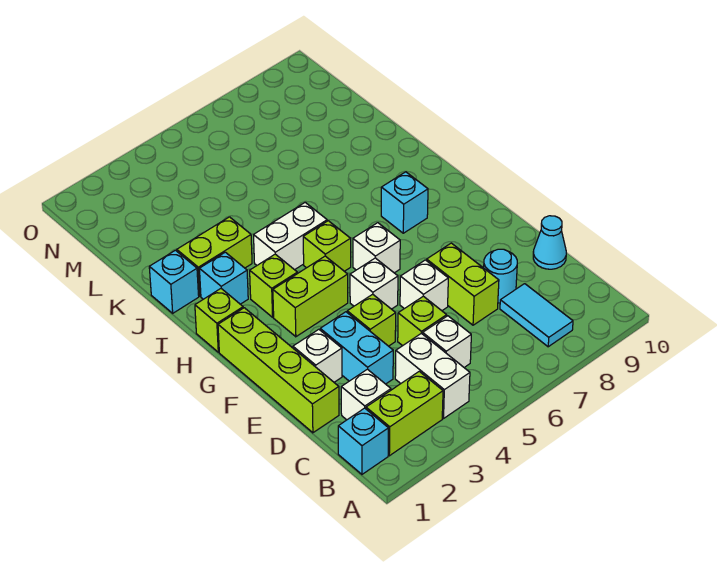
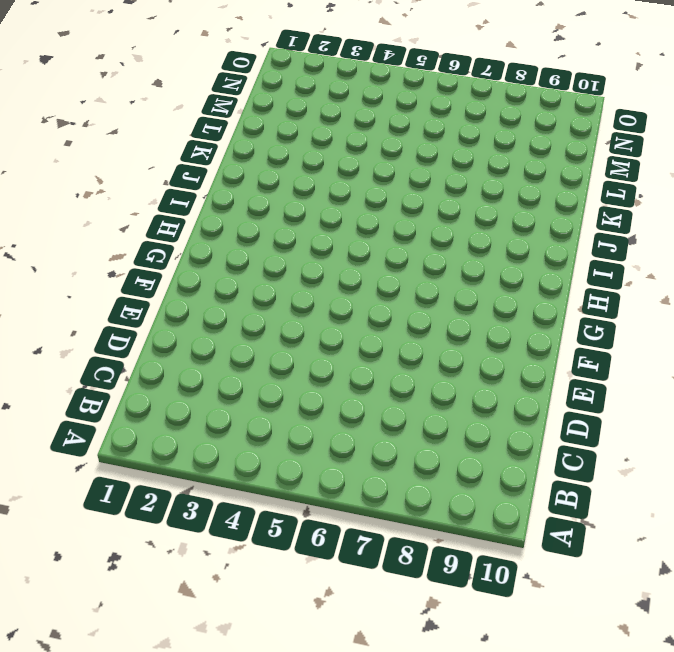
none -> cyan brick B1 level 1
none -> lime brick B2:B3 level 1
none -> white brick B4:C4 level 1

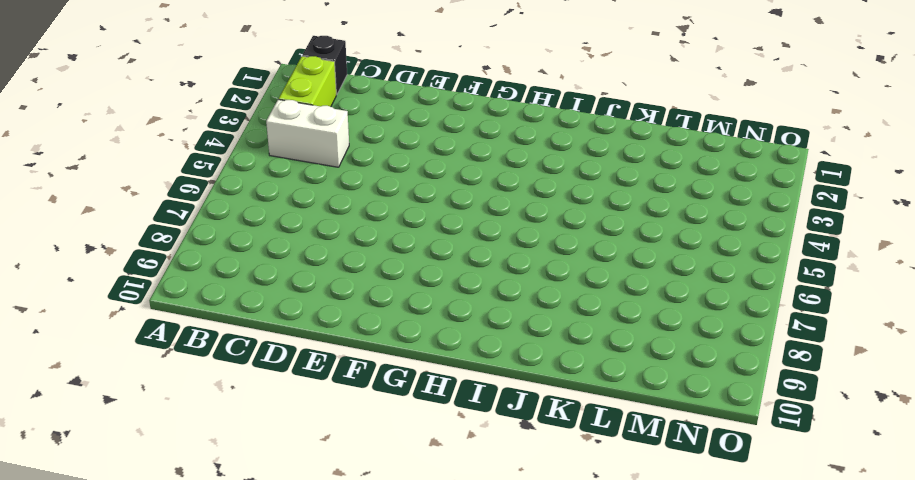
black brick B1 level 1 -> cyan brick B1 level 1
none -> cyan tile B8:C8 level 1
none -> white brick C2 level 1
none -> white brick C5 level 1

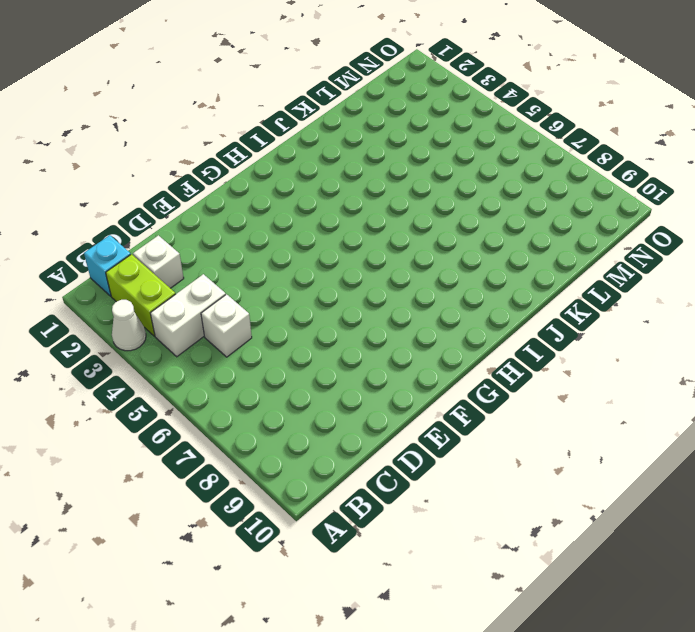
white cone A3 level 1 -> none
none -> cyan tile B8:C8 level 1
none -> lime brick D1:G1 level 1
none -> cyan brick D3:E3 level 1

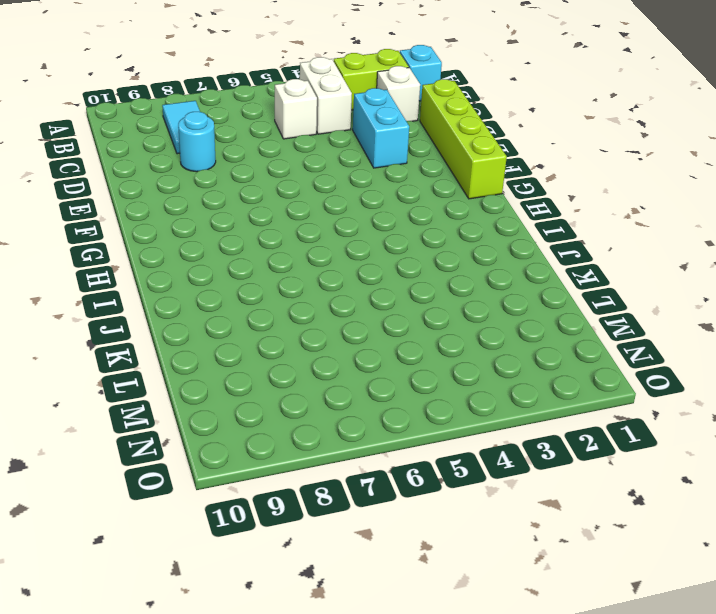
none -> lime brick D5 level 1
none -> lime brick D7:E7 level 1
none -> cyan cone D10 level 1

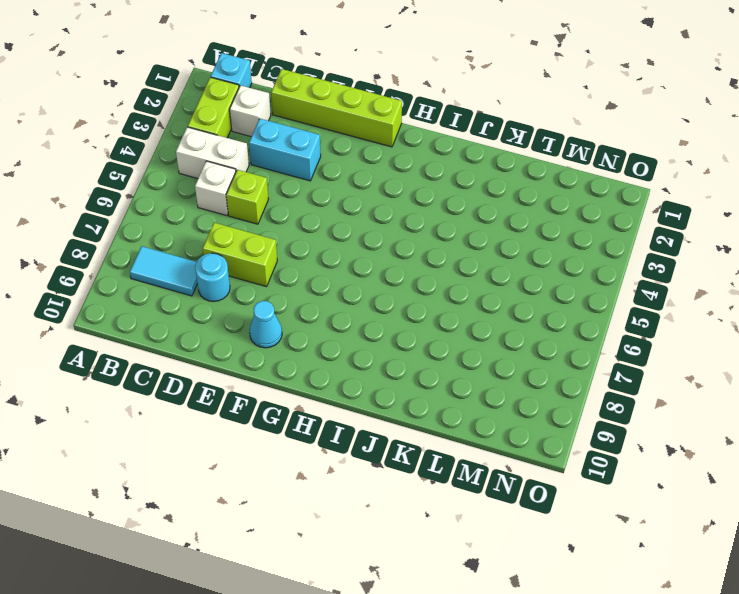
cyan cone F9 level 1 -> cyan cone D10 level 1
none -> white brick E2 level 1
none -> lime brick E4 level 1
none -> white brick E6 level 1

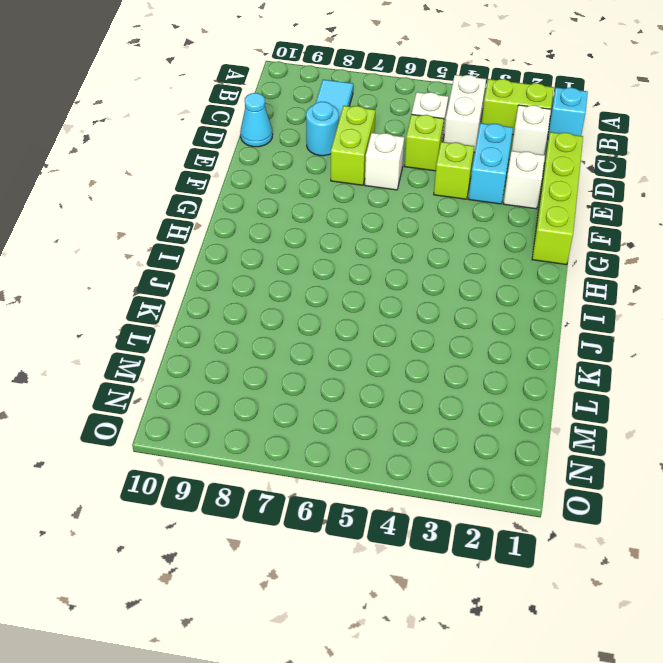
none -> white brick F5 level 1
none -> lime brick G3:G4 level 1
none -> white brick G6 level 1

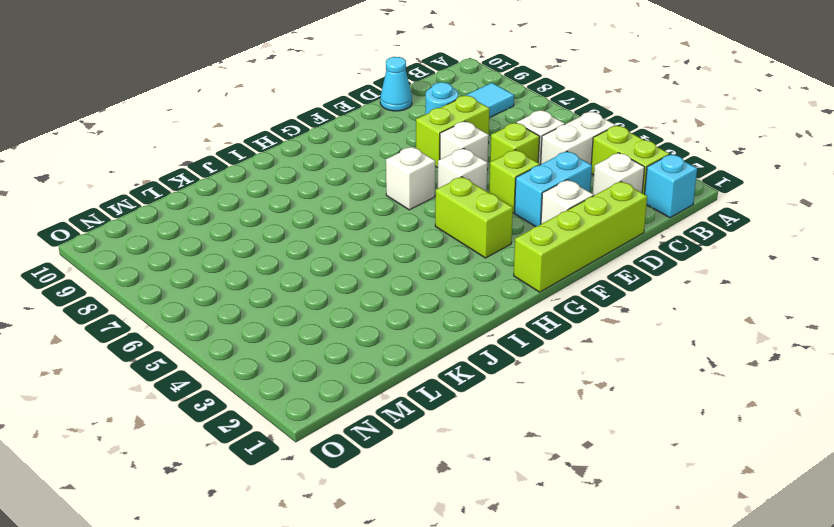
none -> lime brick H1 level 1
none -> lime brick H3 level 1
none -> lime brick H5 level 1

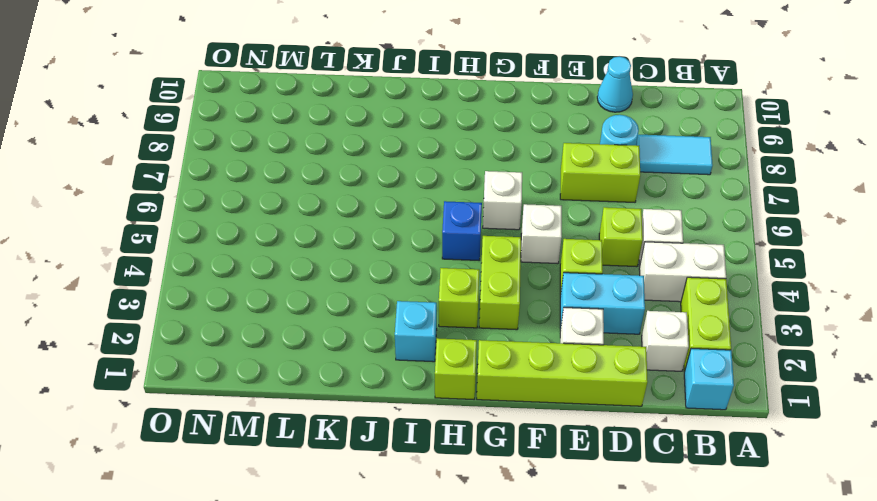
blue brick H5 level 1 -> lime brick H5 level 1
none -> white brick E6 level 1
none -> cyan brick H8 level 1
none -> white brick I4:I5 level 1

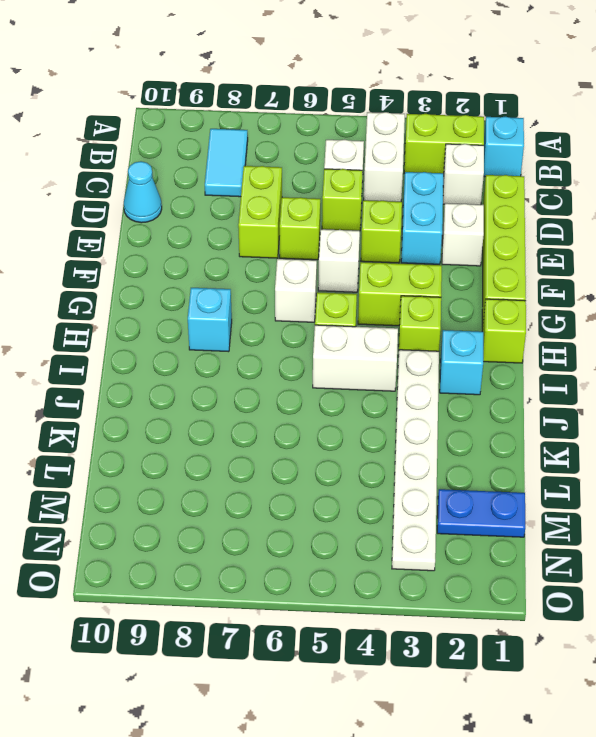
lime brick E6 level 1 -> white brick E6 level 1
white plate I3:N3 level 1 -> lime brick J2:J3 level 1
blue plate M1:M2 level 1 -> none
none -> cyan round brick D8 level 1
none -> cyan brick J1 level 1

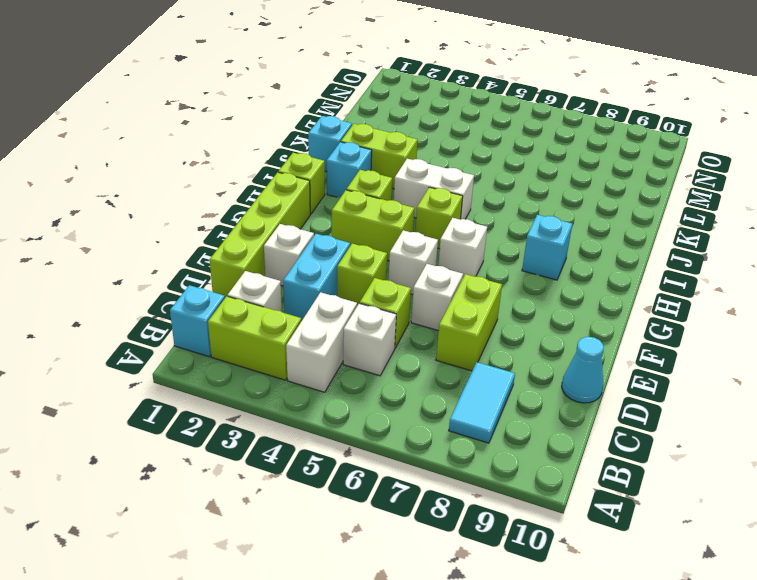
none -> cyan round brick D8 level 1

